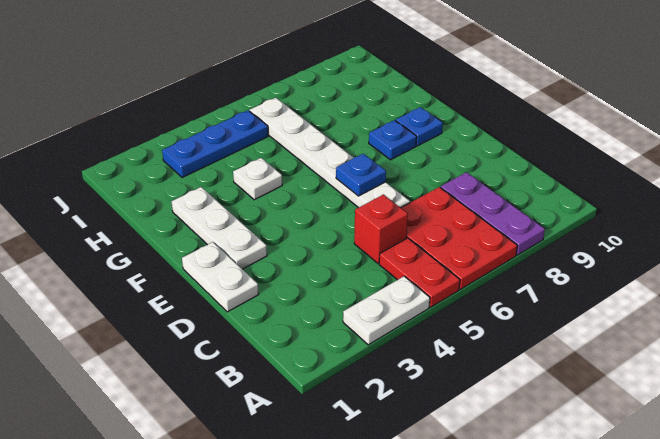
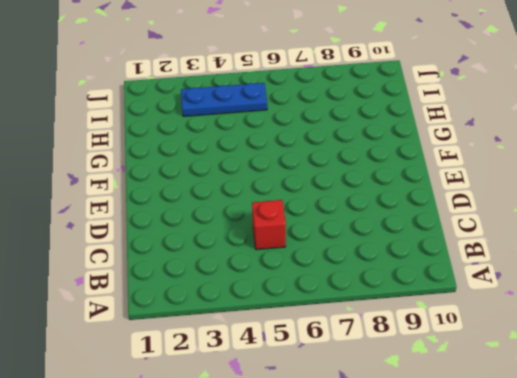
none -> white plate A3:A4 level 1
none -> red plate A5:B5 level 1
none -> red plate A6:C7 level 1

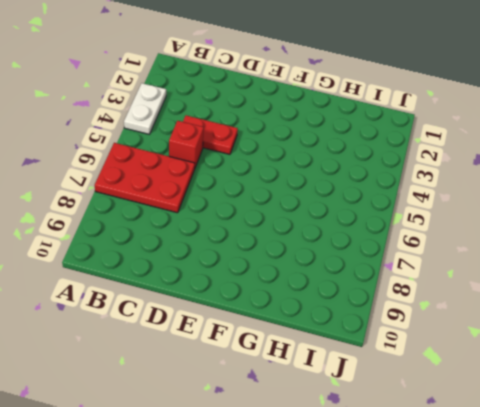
red plate C4:D4 level 1 -> red plate A5:B5 level 1
none -> purple plate A8:C8 level 1
none -> white plate D1:E1 level 1
none -> white plate D6:I6 level 1

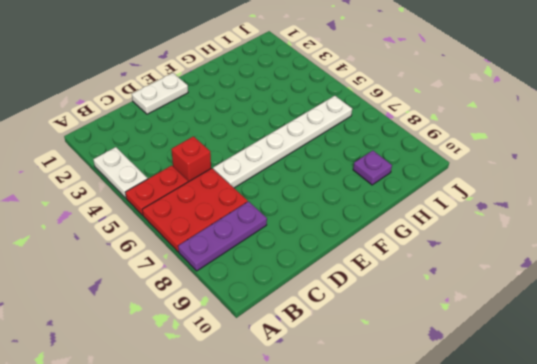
purple plate H9 level 1 -> none
none -> white plate E2:G2 level 1
none -> blue plate F8 level 1
none -> blue plate F9 level 1

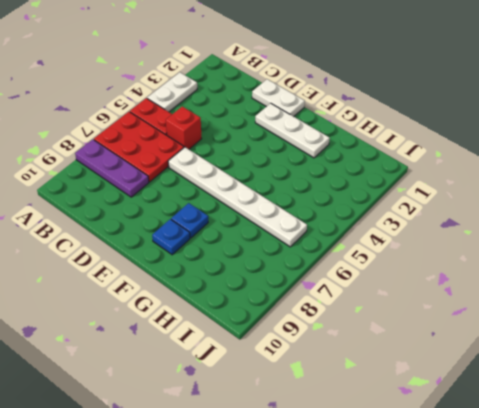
none -> white plate G4 level 1
none -> blue plate I3:I5 level 1
none -> blue plate E6 level 2

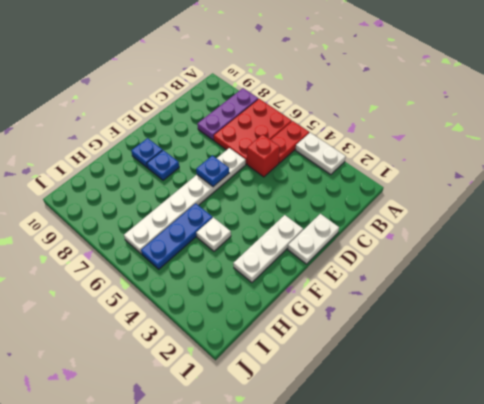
blue plate G5:I5 level 1 -> blue plate I3:I5 level 1

